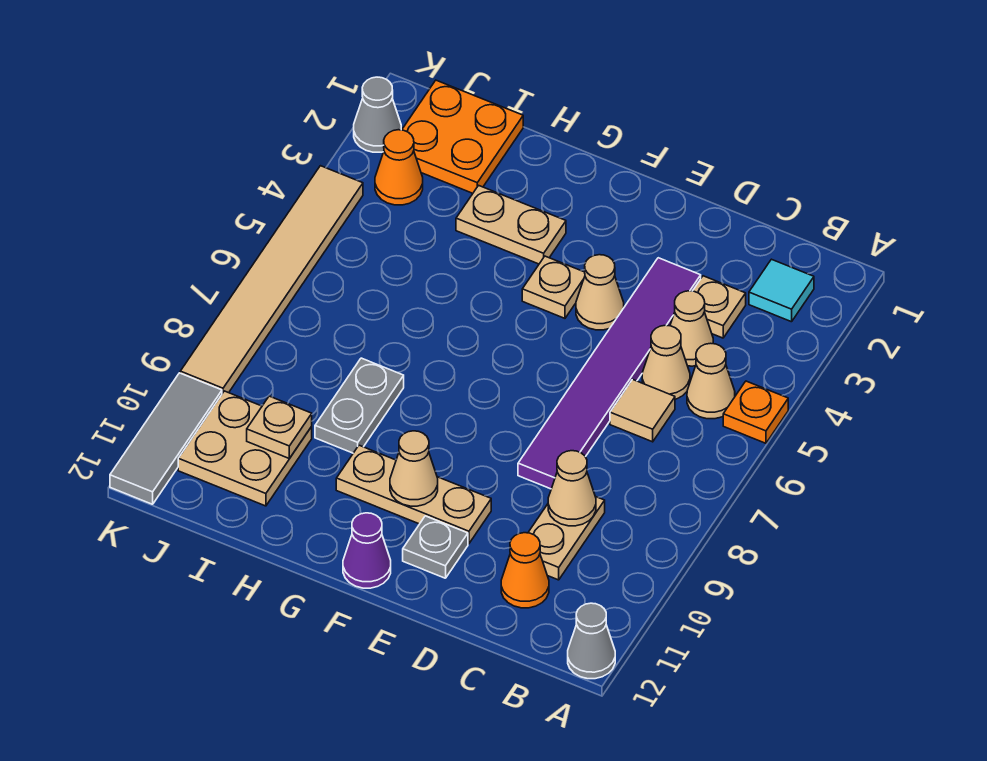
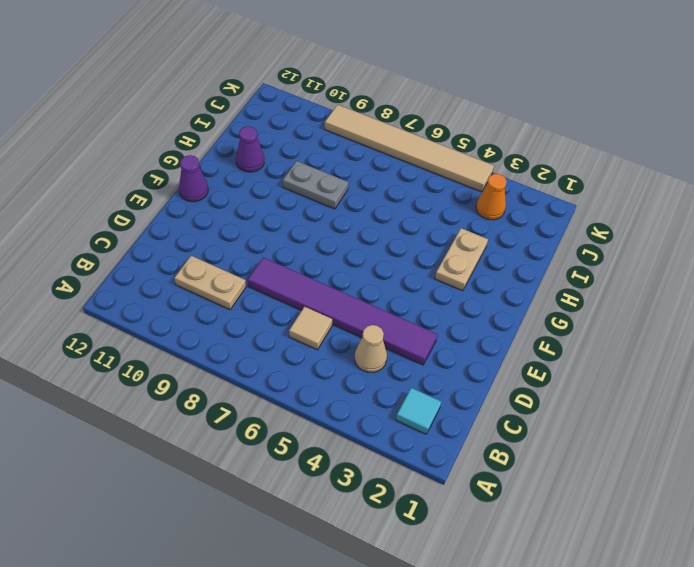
purple cone H11 level 1 -> none
none -> orange plate A5 level 1
none -> grey cone A12 level 1
none -> tan cone B5 level 1

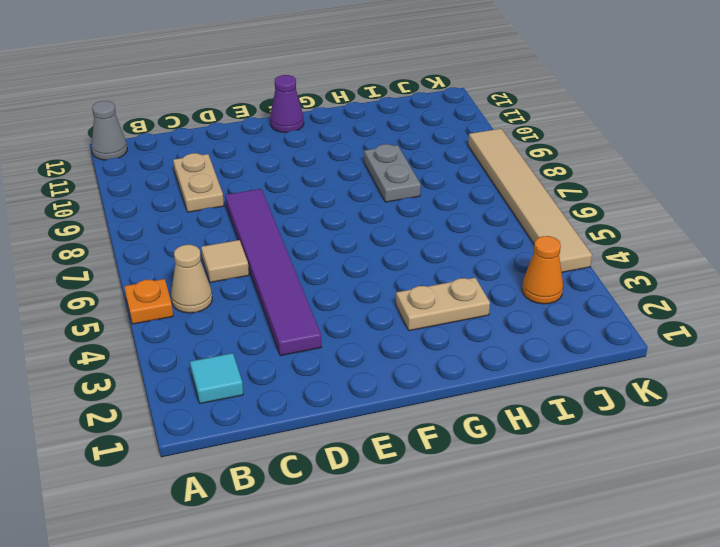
none -> tan plate C3 level 1
none -> tan cone C4 level 1
none -> tan cone C5 level 1

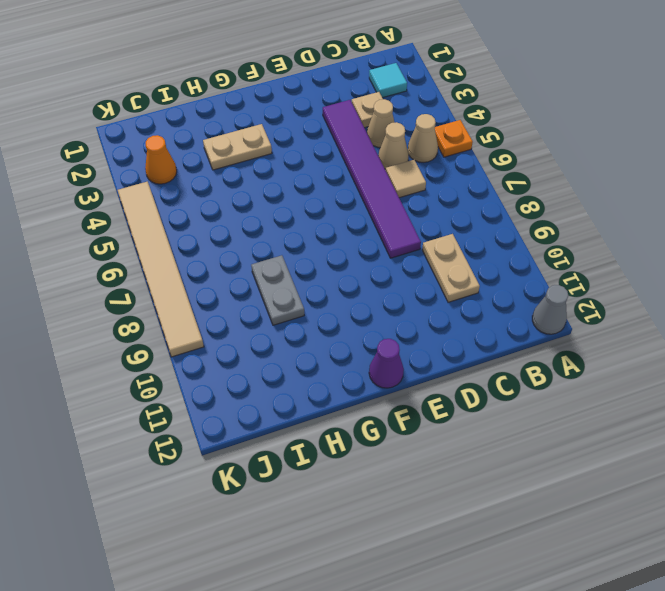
none -> orange cone C11 level 1
none -> tan cone E4 level 1
none -> tan plate E10:G10 level 1

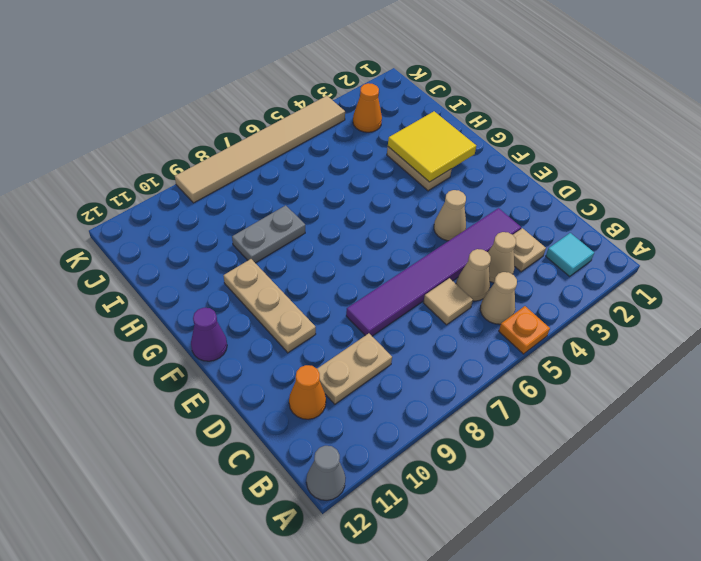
yellow tile G2:H3 level 2 -> none
none -> grey plate E11 level 1
none -> tan plate F4 level 1
none -> orange plate I1:J2 level 1

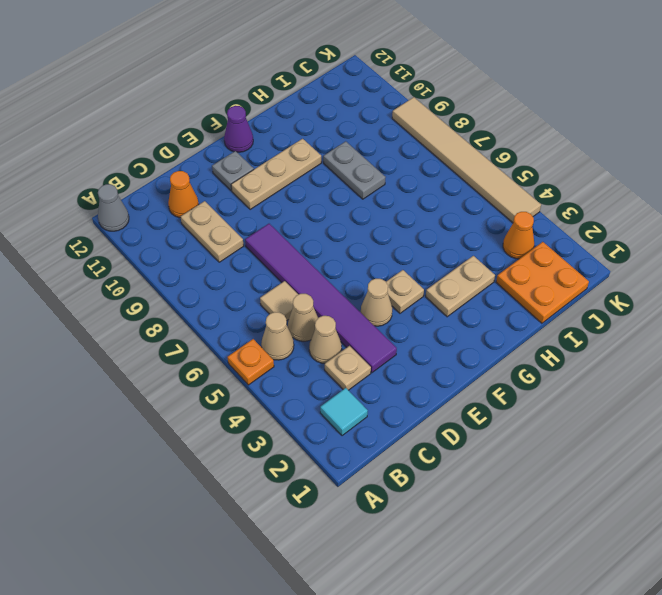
none -> tan plate I10:J11 level 1
none -> grey cone K2 level 1
none -> grey tile K10:K12 level 1

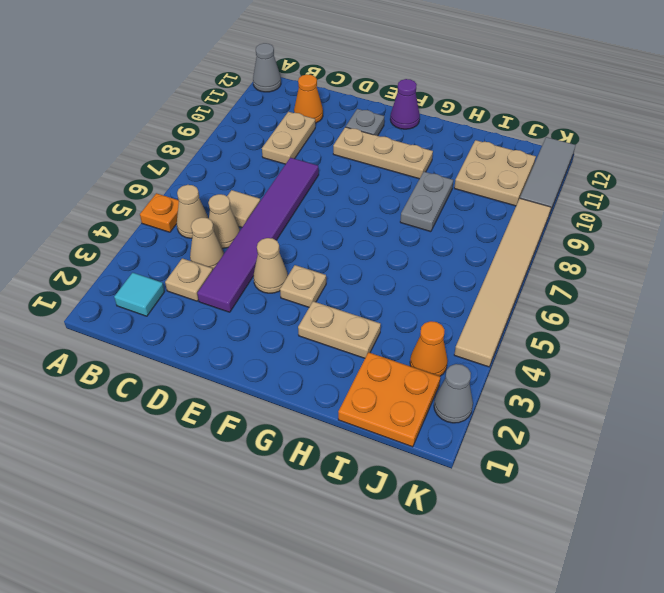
none -> tan cone C9 level 2
none -> tan cone F10 level 2
none -> tan plate I10 level 2

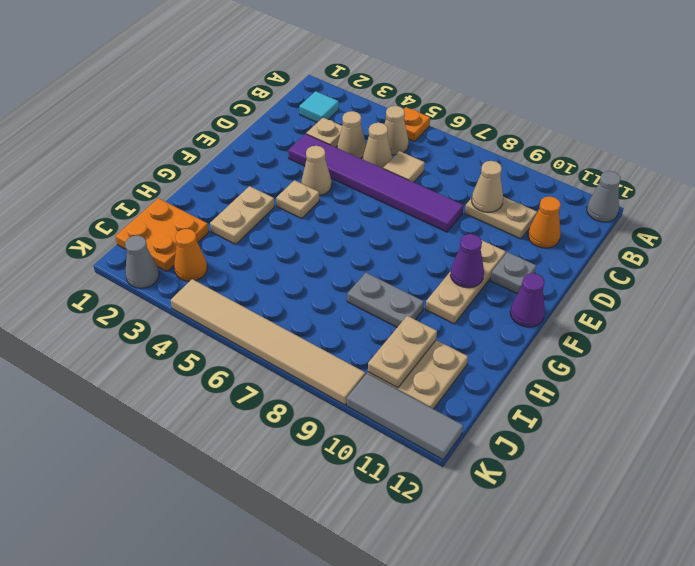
purple cone F10 level 2 -> tan cone F10 level 2
tan plate I10:J10 level 2 -> tan plate I10 level 2

